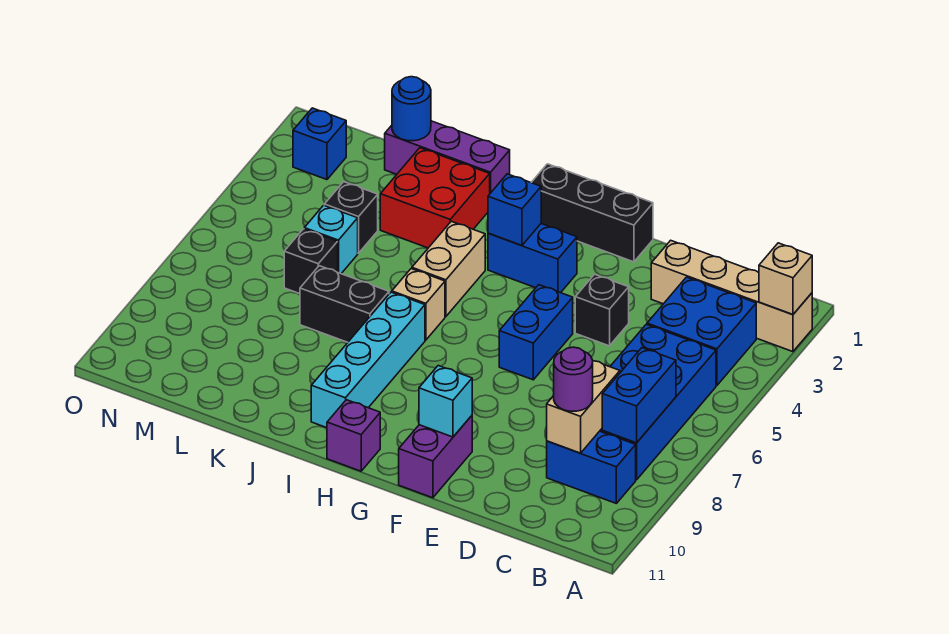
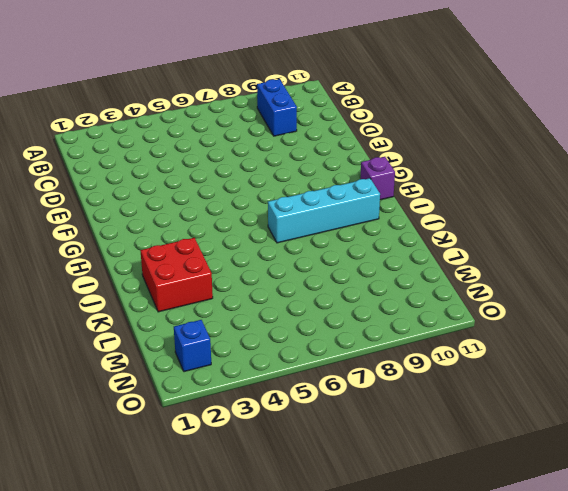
none -> tan brick A2:D2 level 1
none -> blue brick B3:C4 level 1
none -> blue brick B5:C8 level 1

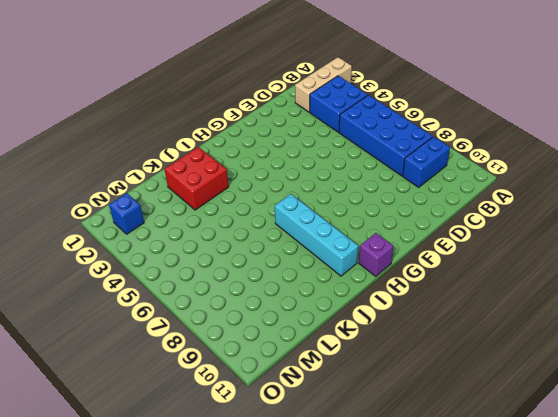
tan brick A2:C2 level 1 -> tan brick A2:D2 level 1
none -> black brick E4 level 1
none -> black brick F1:H1 level 1
none -> blue brick F5:F6 level 1

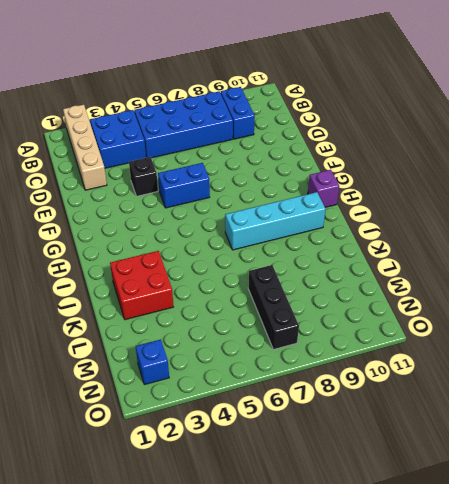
black brick L7:N7 level 1 -> black brick F1:H1 level 1
none -> purple brick F10:F11 level 1
none -> blue brick G3:H3 level 1
none -> tan brick I4:I5 level 1

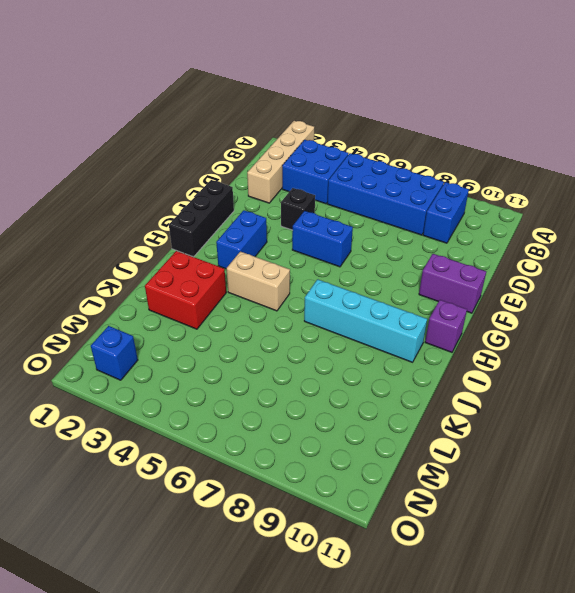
none -> tan brick I6 level 1
none -> purple brick J1:L1 level 1
none -> black brick J7:K7 level 1

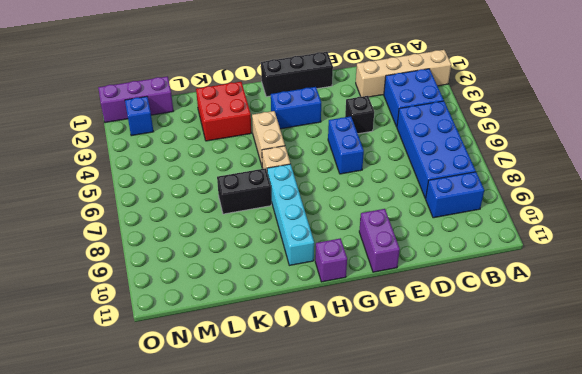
purple brick M1:O1 level 1 -> purple brick J1:L1 level 1
none -> black brick L4 level 1
none -> cyan brick L5 level 1
none -> black brick L6 level 1

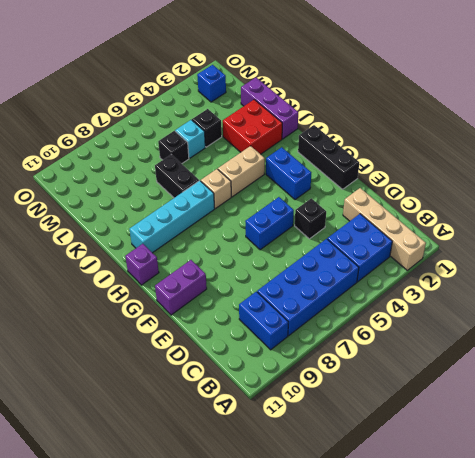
none -> tan brick A2 level 2
none -> blue brick B7:B8 level 2
none -> tan brick C8:C9 level 2

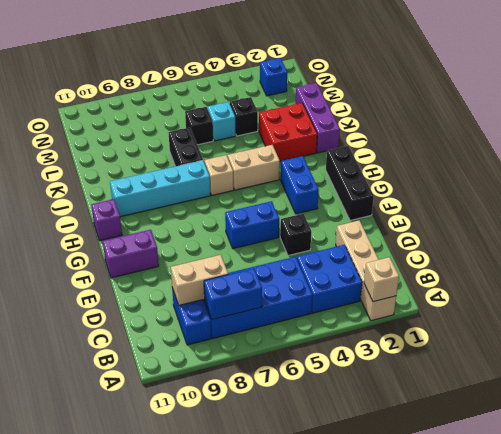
none -> cyan brick F10 level 2
none -> blue brick H3 level 2
none -> blue round brick L1 level 2

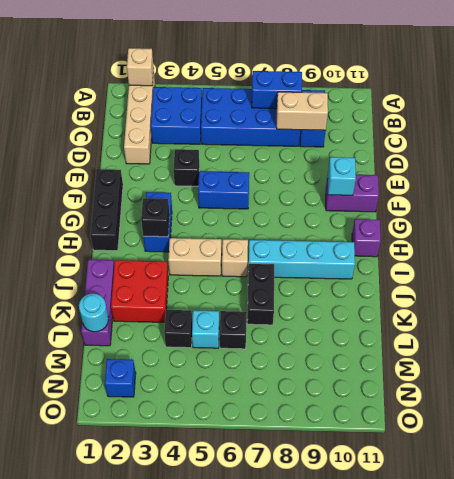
black brick H3 level 2 -> blue brick H3 level 2
cyan round brick L1 level 2 -> blue round brick L1 level 2
none -> purple round brick C9 level 3

